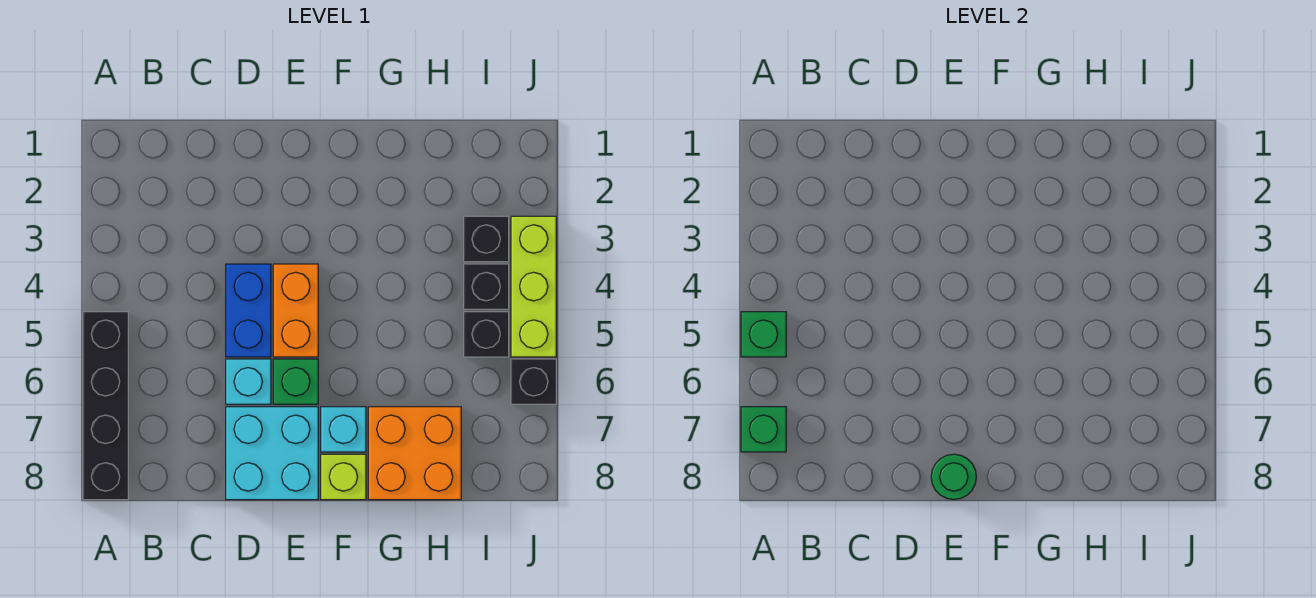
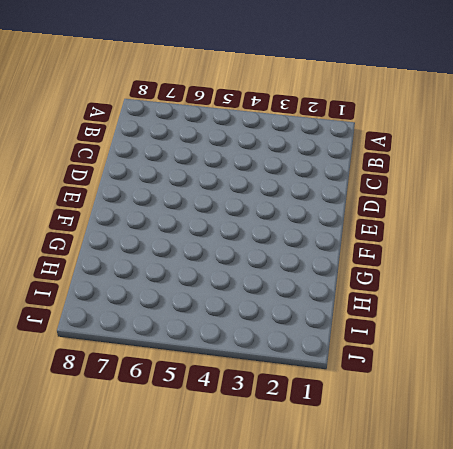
none -> black brick A5:A8 level 1
none -> blue brick D4:D5 level 1
none -> cyan brick D6 level 1

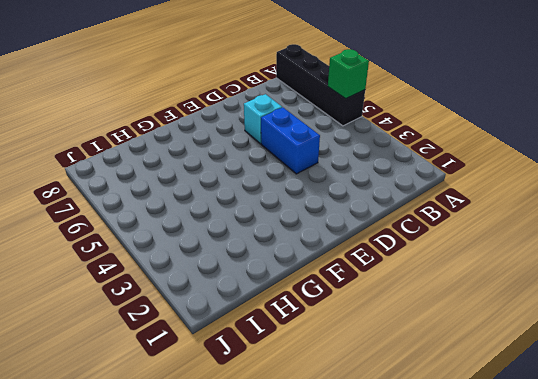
none -> cyan brick D7:E8 level 1
none -> orange brick E4:E5 level 1
none -> green brick E6 level 1

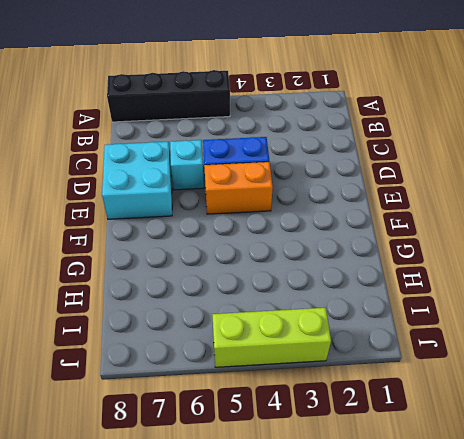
none -> green brick E6 level 1
none -> cyan brick F7 level 1
none -> lime brick F8 level 1

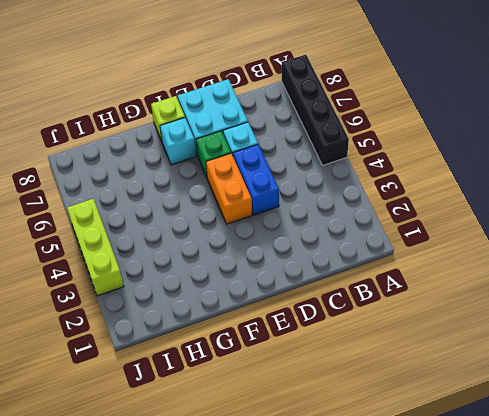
none -> orange brick G7:H8 level 1
none -> black brick I3 level 1
none -> black brick I4 level 1

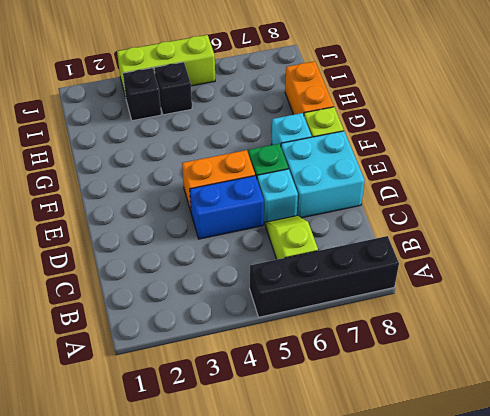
lime slope B6:C6 level 1 top B -> none
orange brick G8:H8 level 1 -> orange brick G7:H8 level 1
none -> black brick I5 level 1
none -> black brick J6 level 1
none -> green brick A5 level 2

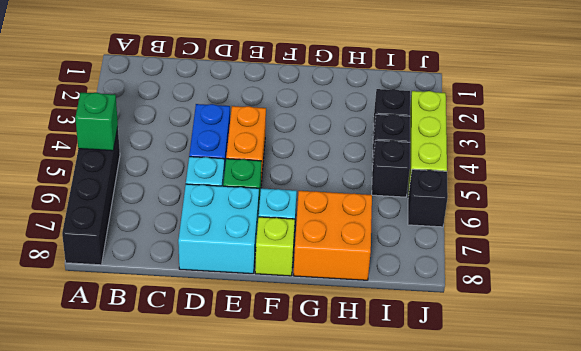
none -> green brick A7 level 2
none -> green round brick E8 level 2

